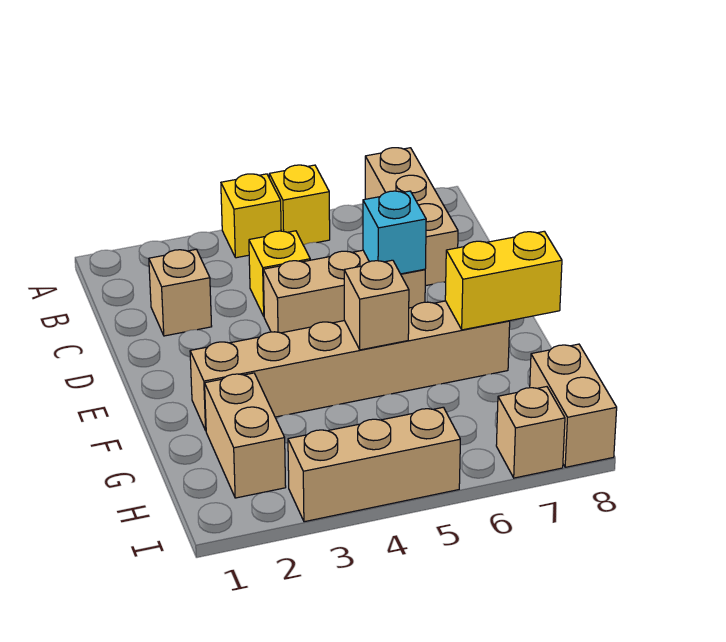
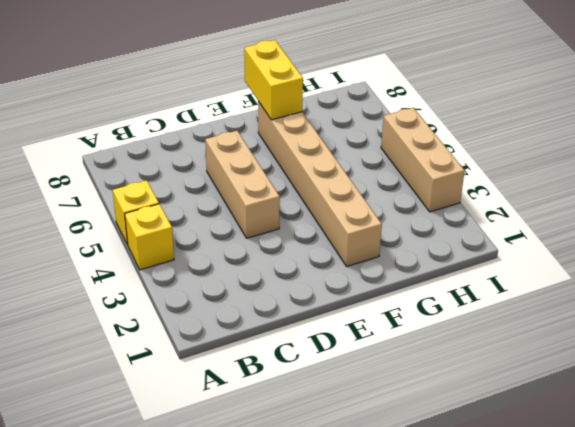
none -> tan brick A7:C7 level 1
none -> tan brick C2 level 1
none -> yellow brick C4 level 1

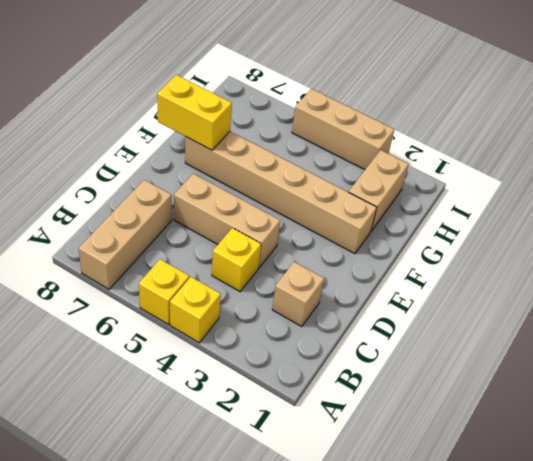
none -> tan brick H8:I8 level 1
none -> tan brick I7 level 1
none -> cyan brick D6 level 2

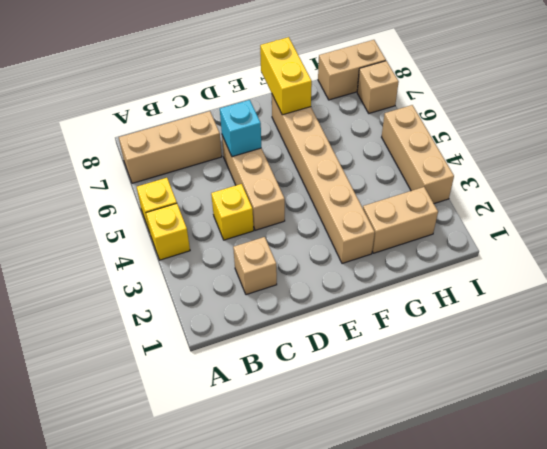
none -> tan brick F5 level 2

